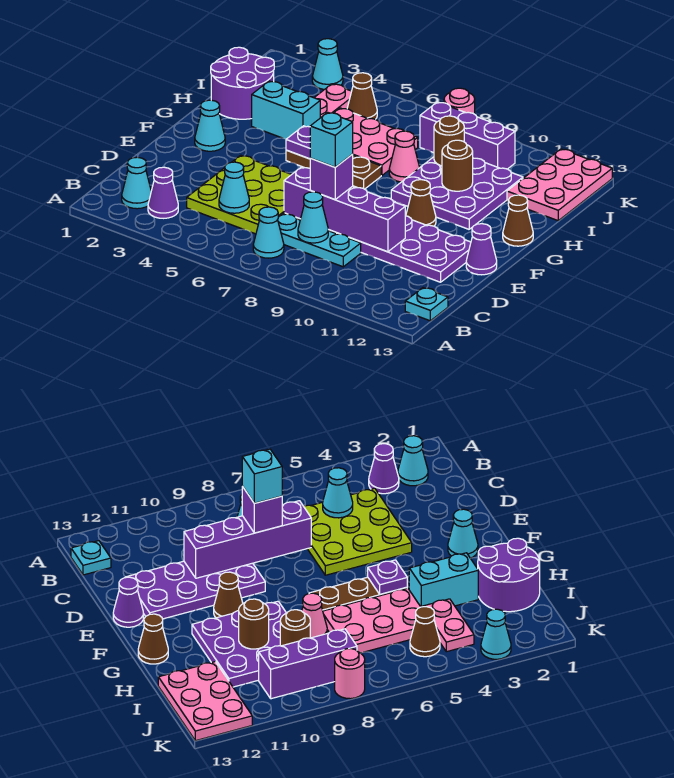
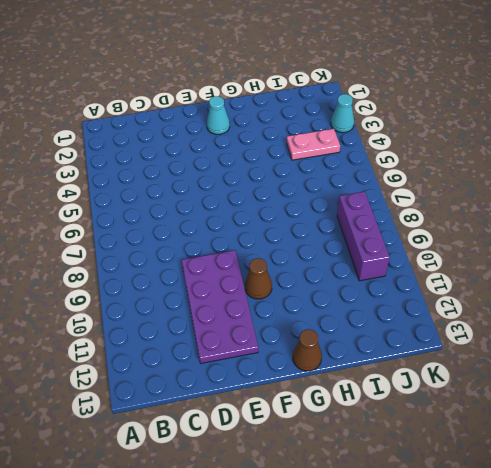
none -> cyan cone B2 level 1
none -> purple cone B3 level 1
none -> cyan cone B7 level 1
none -> cyan plate B13 level 1

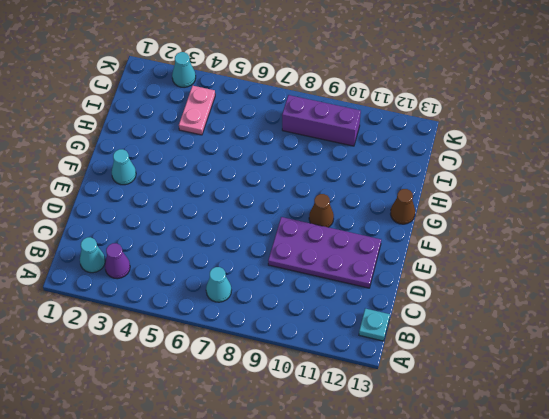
none -> lime plate C4:E6 level 1
none -> cyan plate C7:C9 level 1
none -> purple cone E13 level 1
none -> brown plate G5:G7 level 1

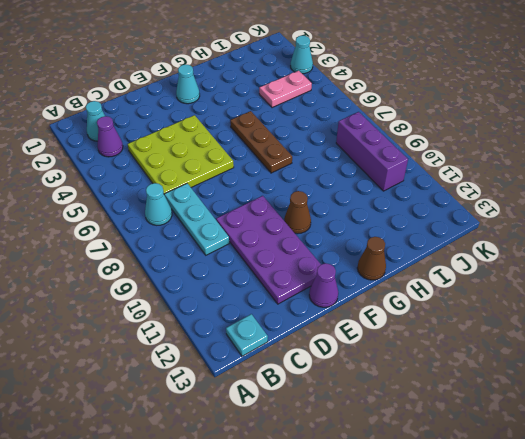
none -> purple plate G9:I11 level 1
none -> purple round brick H1:I2 level 1
none -> cyan brick H3:H4 level 1
none -> pink plate H5:I7 level 1

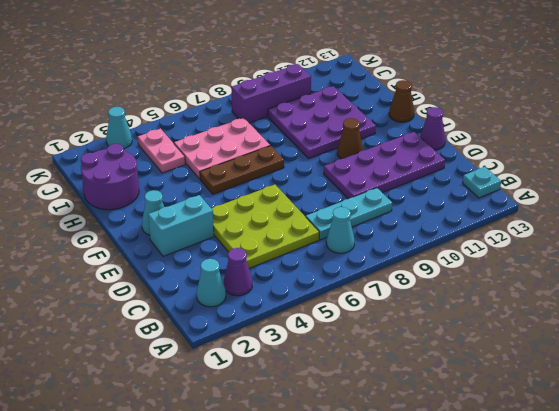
cyan brick E2:E3 level 1 -> cyan brick H3:H4 level 1
none -> pink cone H8 level 1
none -> pink plate I12:K13 level 1
none -> brown cone J5 level 1
none -> pink round brick K8 level 1

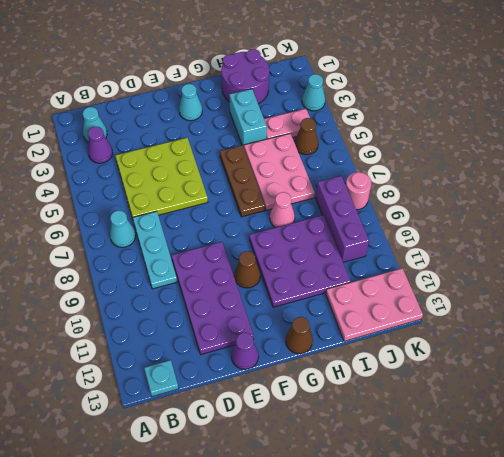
none -> cyan cone C5 level 2
none -> cyan cone C8 level 2
none -> purple brick D7:D10 level 2
none -> purple plate G5 level 2

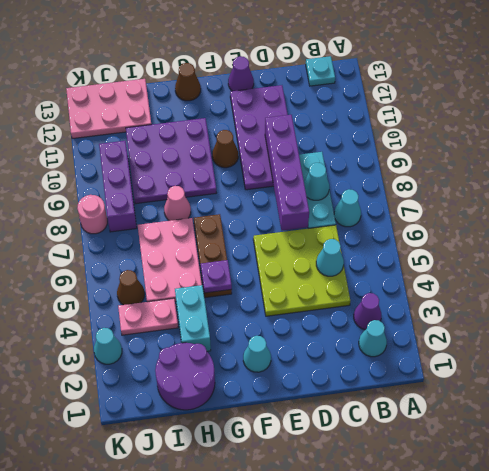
none -> brown round brick H10 level 2
none -> brown round brick I9 level 2
none -> purple brick D8 level 3
none -> cyan brick D8 level 4

